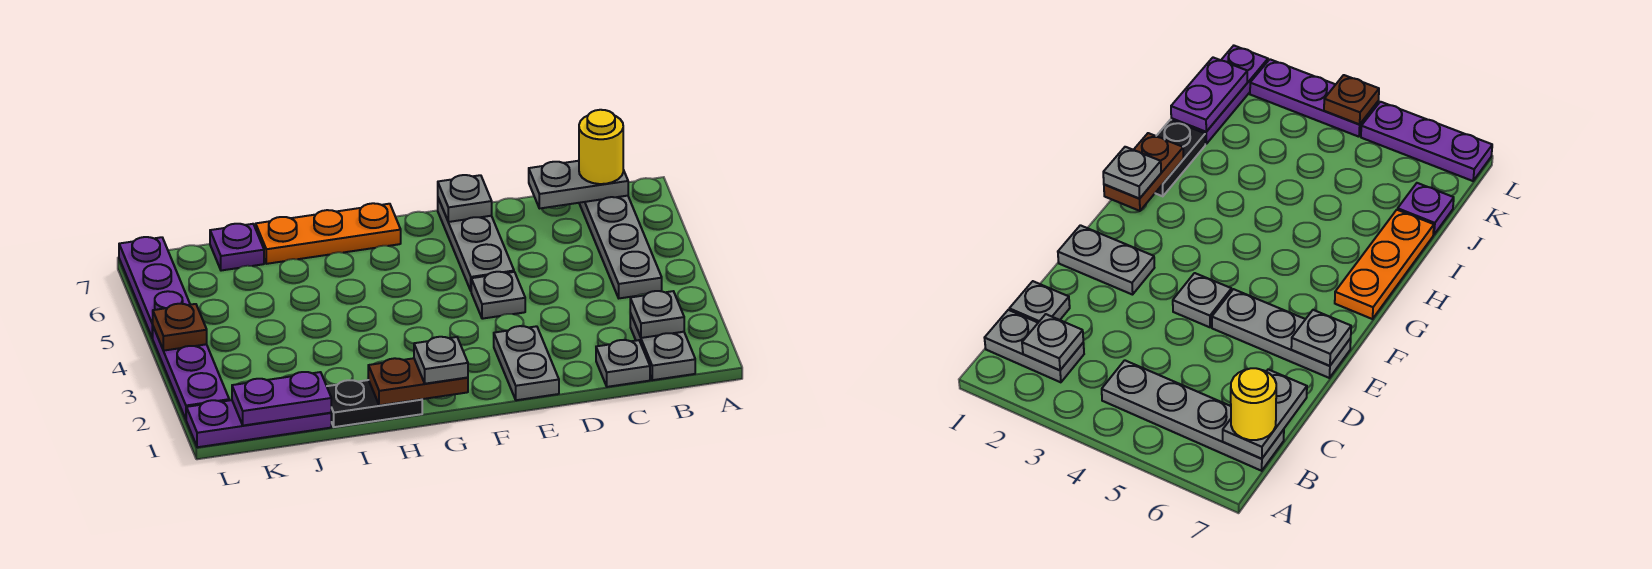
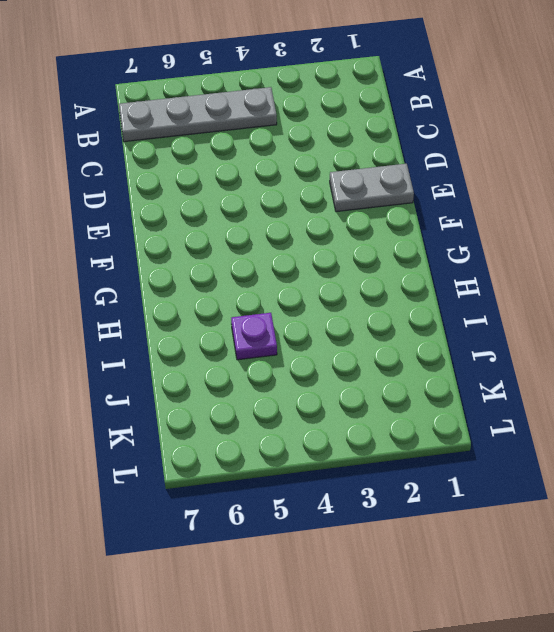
purple plate I5 level 1 -> purple plate J7 level 1
none -> grey plate B1:B2 level 1
none -> grey plate C1 level 1
none -> grey plate E4 level 1

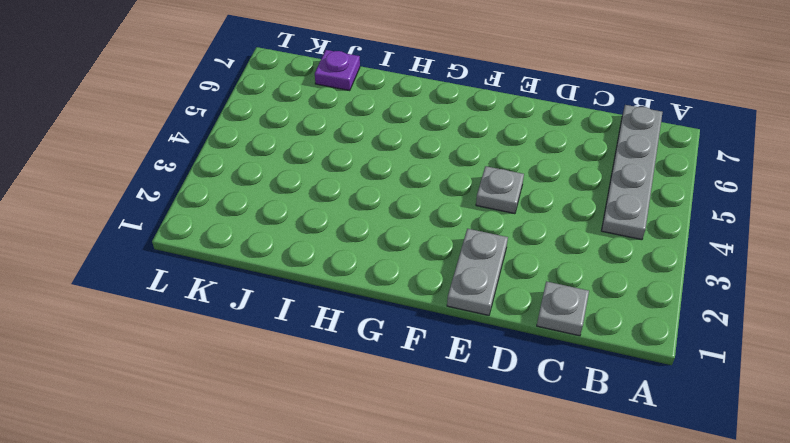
none -> grey plate B1:B2 level 1
none -> grey plate E5:E7 level 1
none -> orange plate G7:I7 level 1

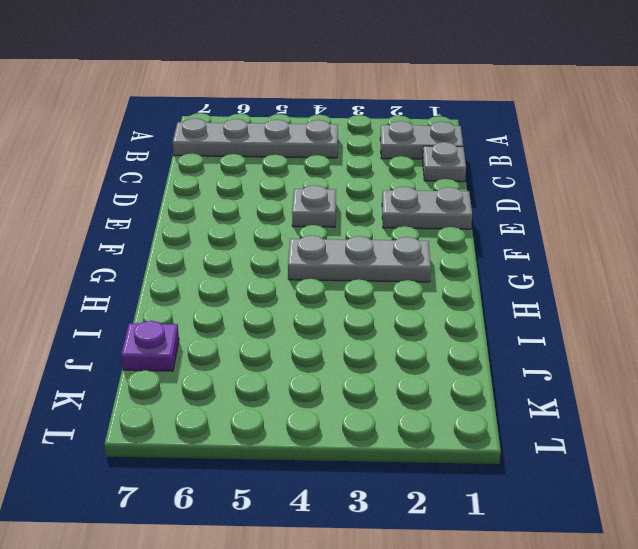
grey plate G2:G4 level 1 -> grey plate E5:E7 level 1
none -> orange plate G7:I7 level 1
none -> black plate H1:I1 level 1
none -> purple plate J1:L1 level 1

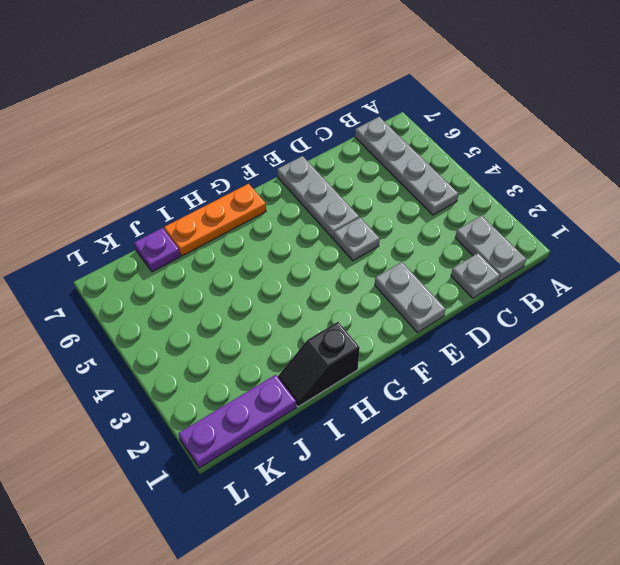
black slope H1:I1 level 1 top H -> black plate H1:I1 level 1
none -> purple plate L2:L4 level 1
none -> purple plate L5:L7 level 1
none -> grey plate B2 level 2

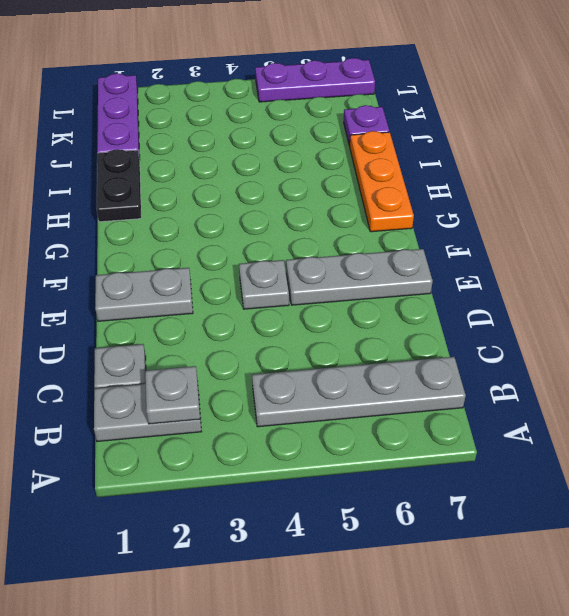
none -> purple plate L2:L4 level 1
none -> grey plate B7:C7 level 2
none -> grey plate E7 level 2

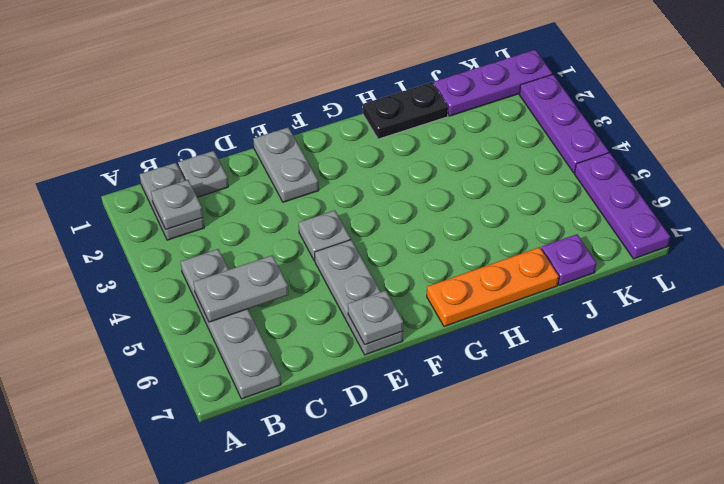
grey plate B5:C5 level 2 -> grey plate B7:C7 level 2
none -> brown plate G1:H1 level 2
none -> purple plate J1:K1 level 2
none -> brown plate L4 level 2

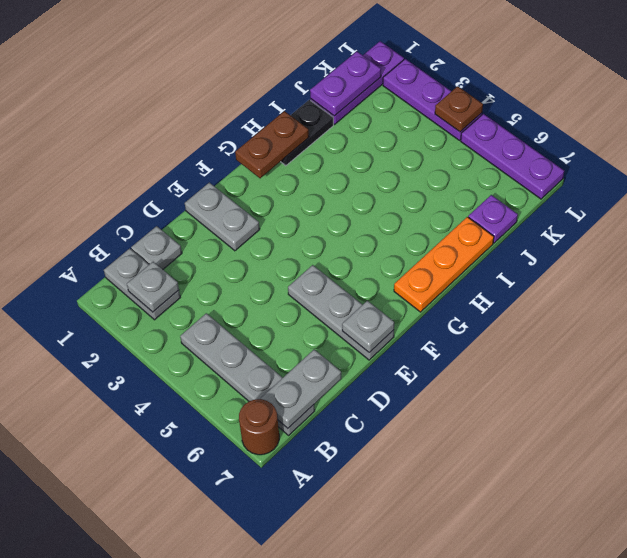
brown round brick A7 level 1 -> none
none -> grey plate E4 level 1
none -> yellow round brick B7 level 3
none -> grey plate G1 level 3

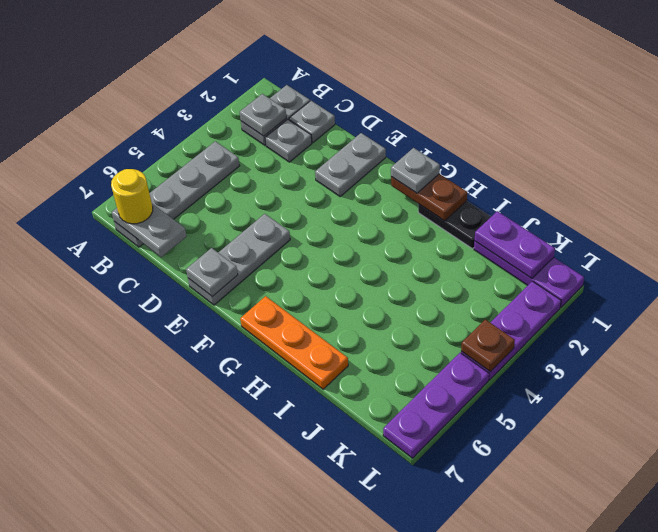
grey plate C2 level 1 -> grey plate E4 level 1
none -> purple plate J7 level 1

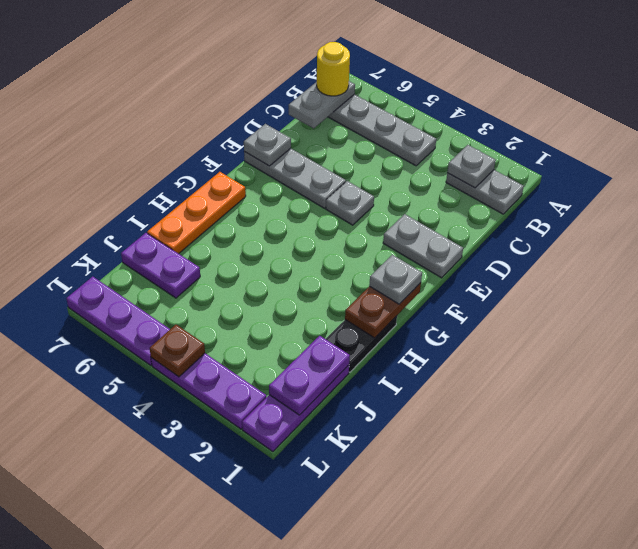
purple plate J6:J7 level 1 -> purple plate J7 level 1
none -> grey plate C1 level 1

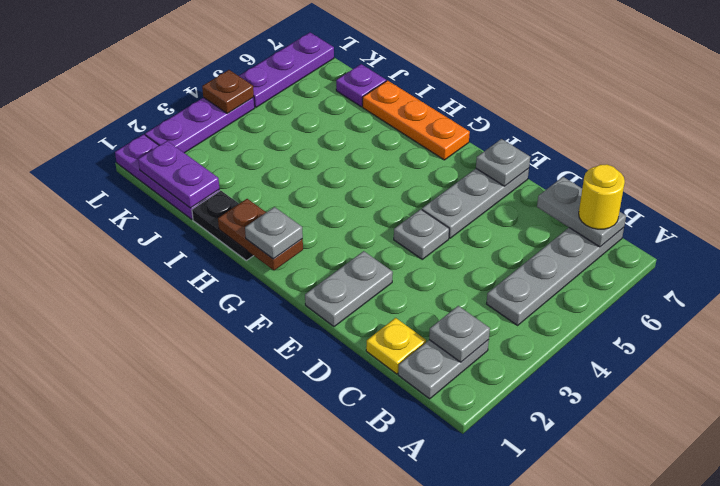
yellow plate C1 level 1 -> grey plate C1 level 1

